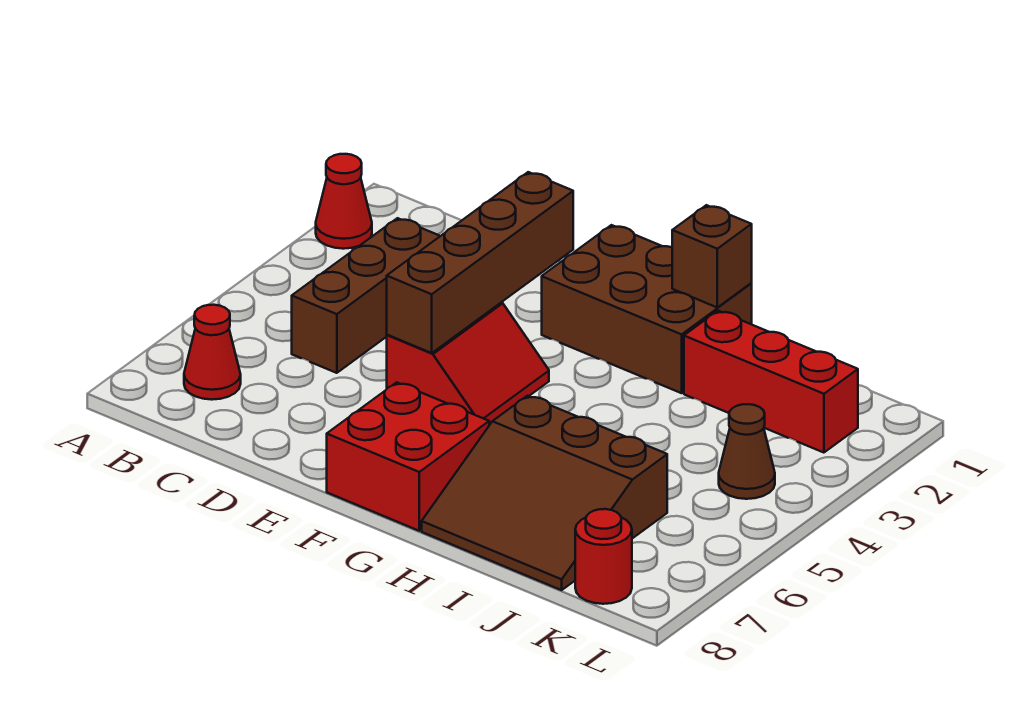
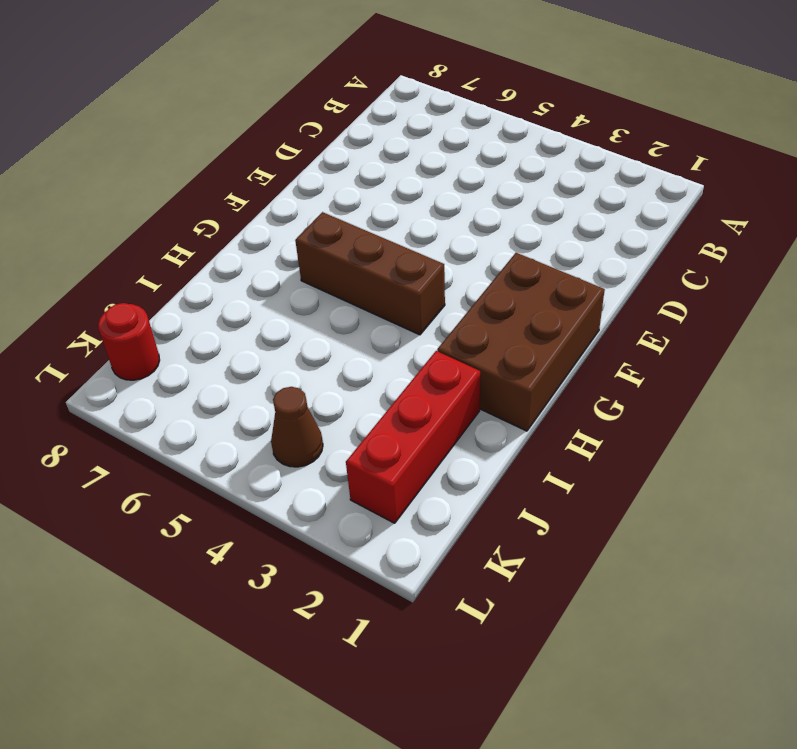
brown brick G4:G6 level 1 -> brown brick C3:C5 level 1
none -> red cone A2 level 1
none -> red cone B7 level 1
none -> red slope E4:F5 level 1 top E

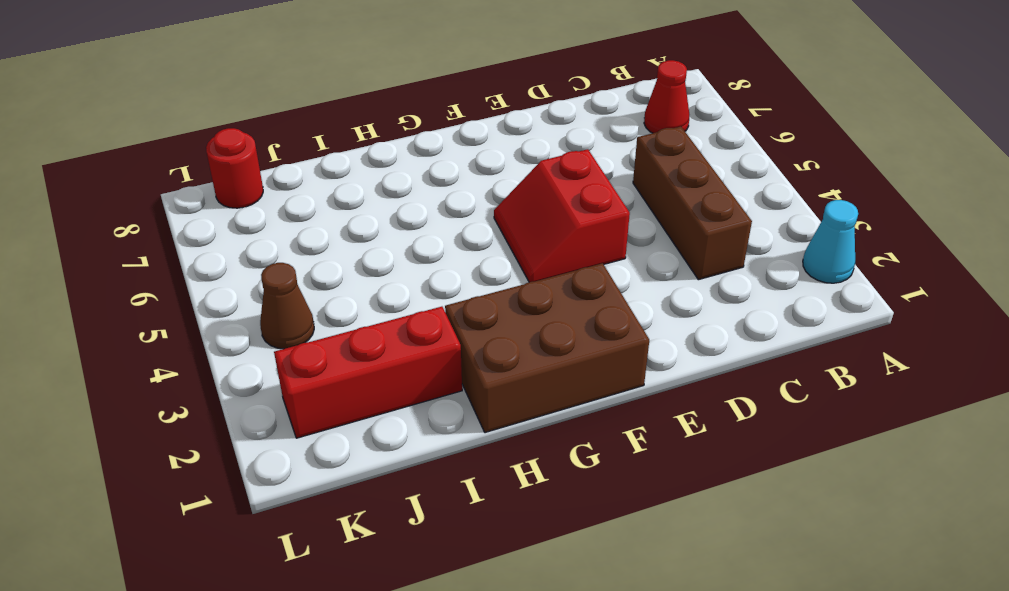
cyan cone A2 level 1 -> red cone A2 level 1
none -> red brick F7:G8 level 1
none -> brown slope H6:J8 level 1 top 6
none -> brown brick E2:E5 level 2

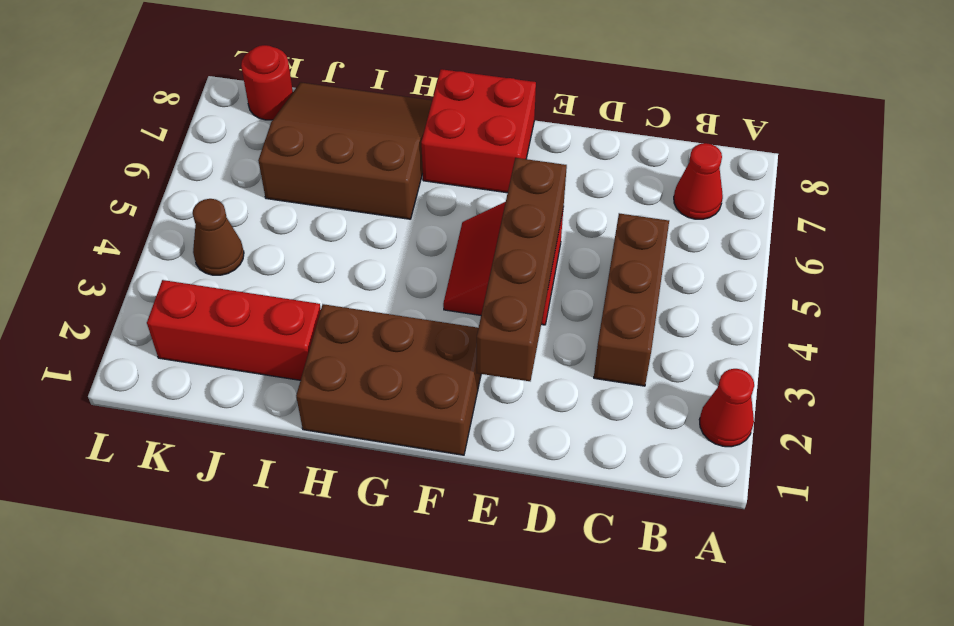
none -> brown brick H1 level 2

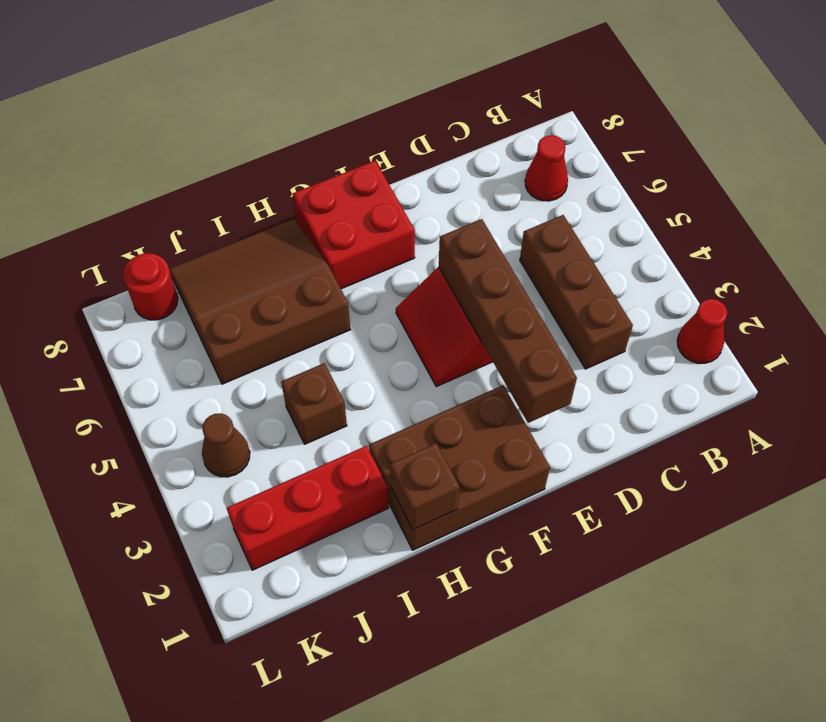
brown brick I4 level 1 -> none

